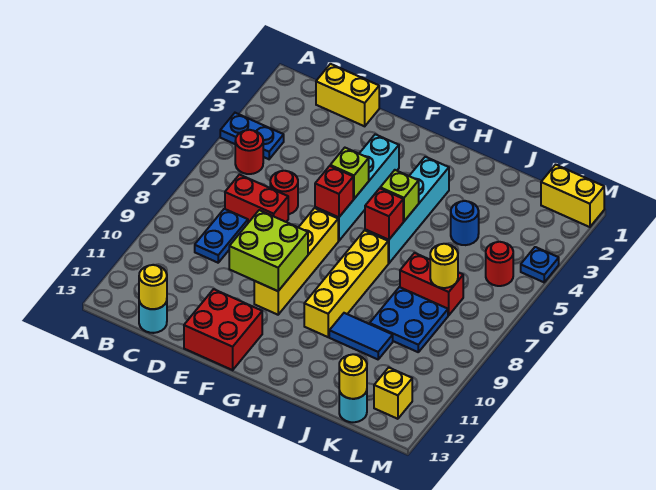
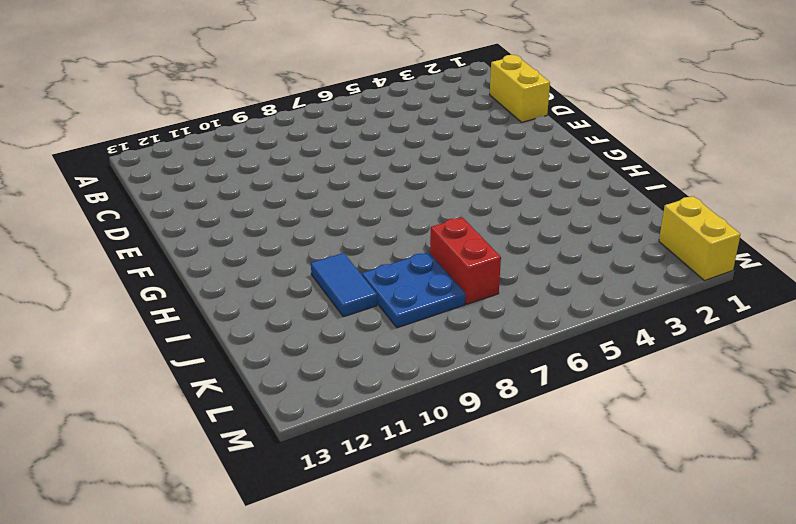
none -> blue plate A4:B4 level 1
none -> red round brick B5 level 1
none -> red brick C7:D7 level 1

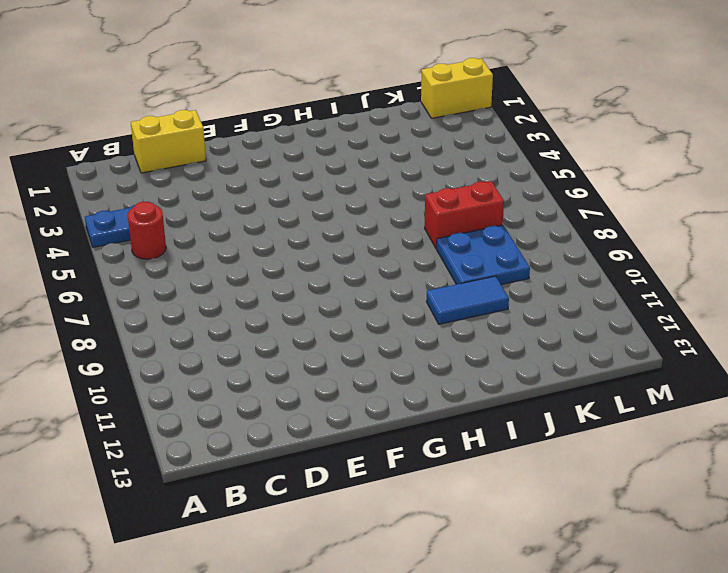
none -> red brick C7:D7 level 1
none -> blue plate C8:C9 level 1
none -> cyan round brick C13 level 1

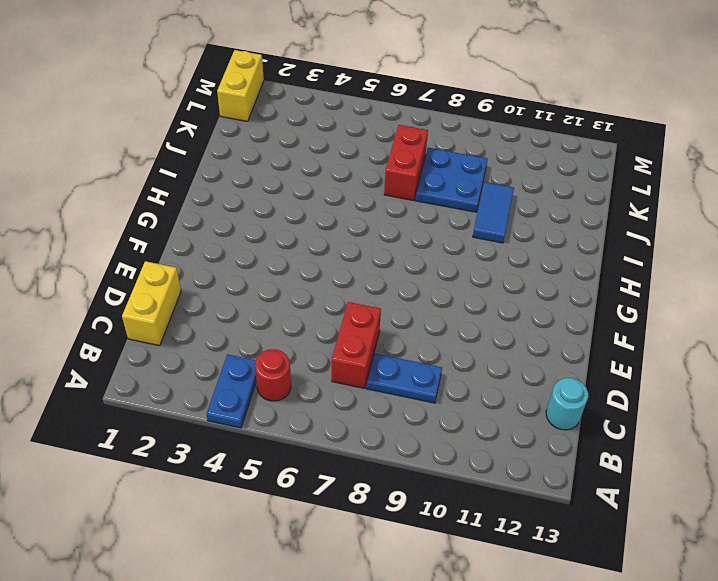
none -> red round brick D6 level 1
none -> red brick E12:F13 level 1
none -> cyan brick F3:F6 level 1

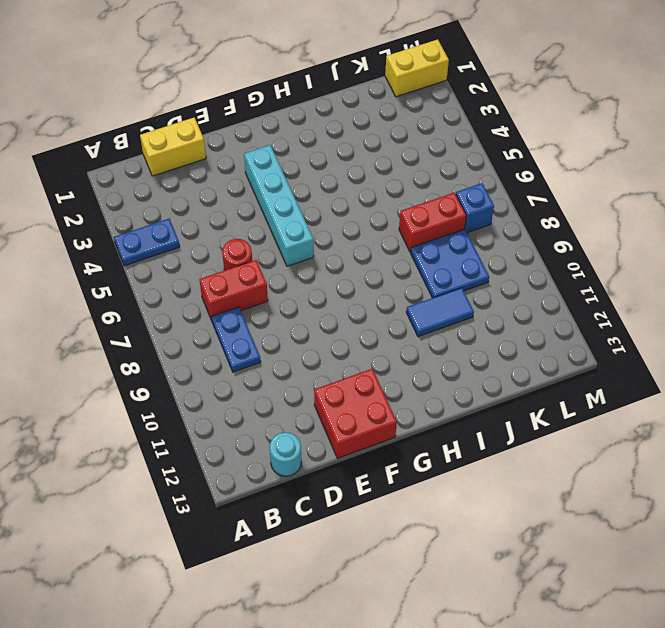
blue brick L7 level 1 -> none
none -> red round brick B5 level 1
none -> yellow brick F7:F10 level 1
none -> cyan brick H3:H6 level 1

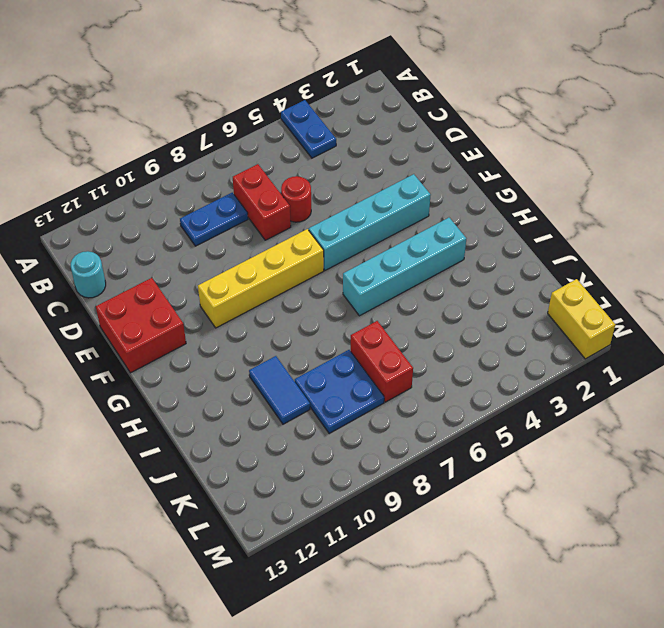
none -> red round brick B5 level 1
none -> yellow brick C1:D1 level 1
none -> yellow brick H7:H10 level 1

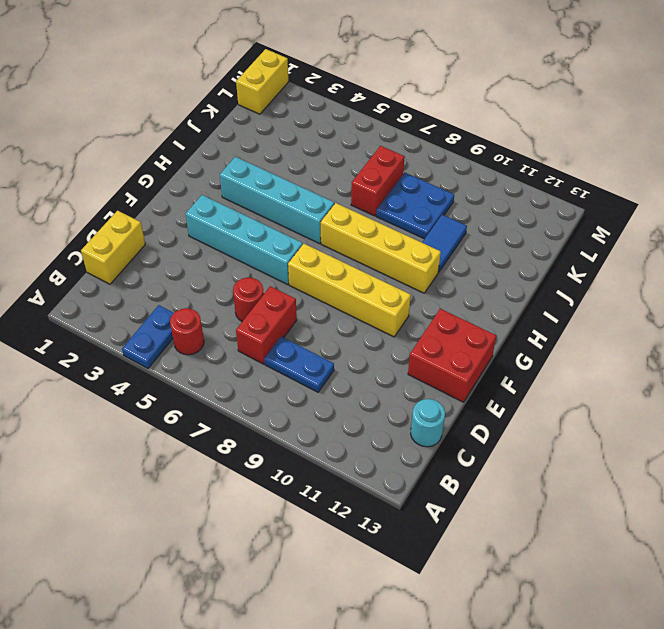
none -> blue round brick J4 level 1
none -> cyan round brick K13 level 1
none -> red round brick L5 level 1

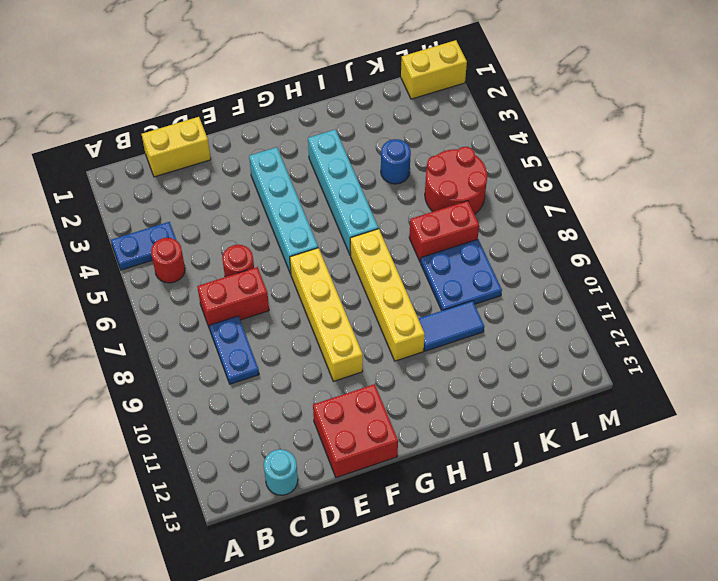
red round brick K5:L6 level 1 -> red round brick L5 level 1
none -> cyan round brick K13 level 1
none -> yellow brick L12 level 1
none -> blue plate M4 level 1

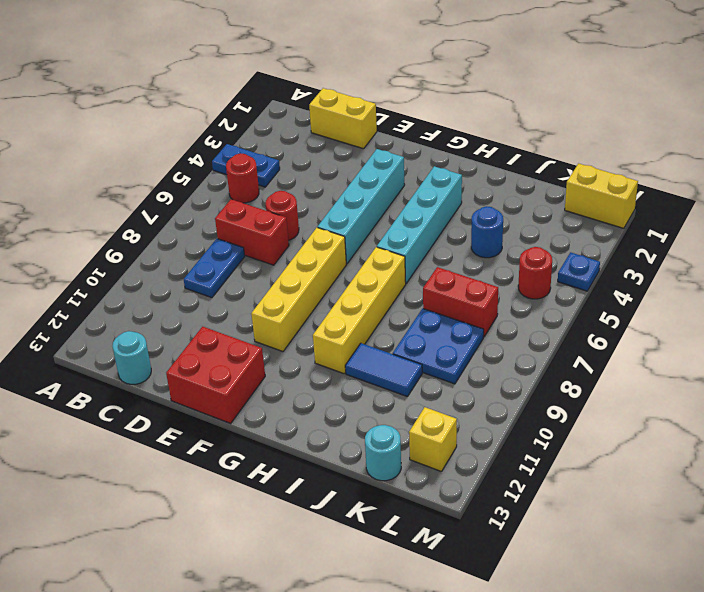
none -> yellow round brick C13 level 2
none -> lime brick E9:F10 level 2
none -> lime brick F5 level 2

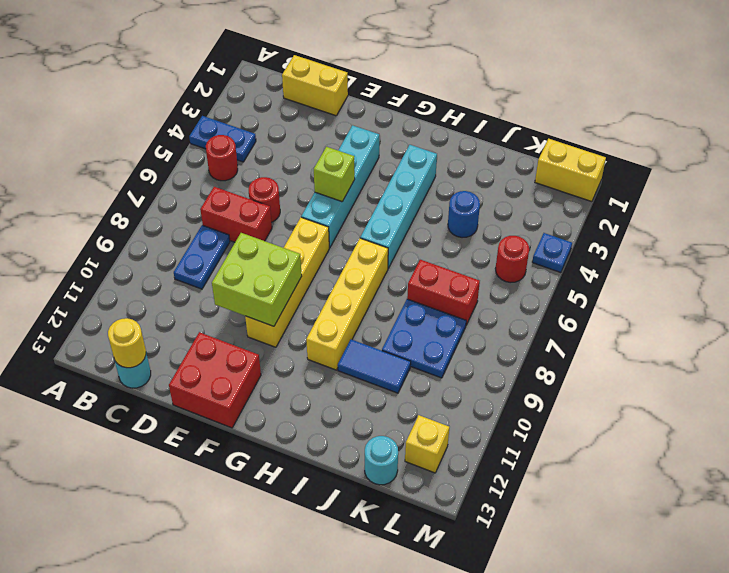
none -> red brick F6 level 2
none -> lime brick H5 level 2
none -> red brick H6 level 2

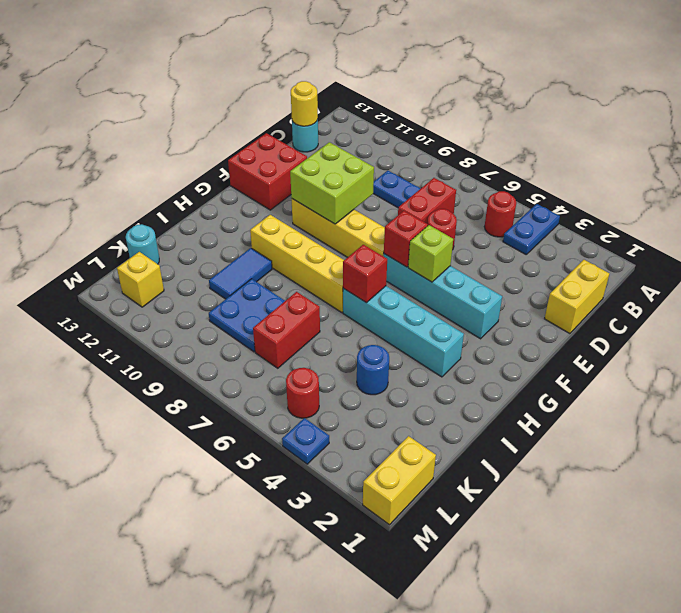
none -> lime brick H5 level 2
none -> yellow round brick K7 level 2
none -> yellow round brick K13 level 2

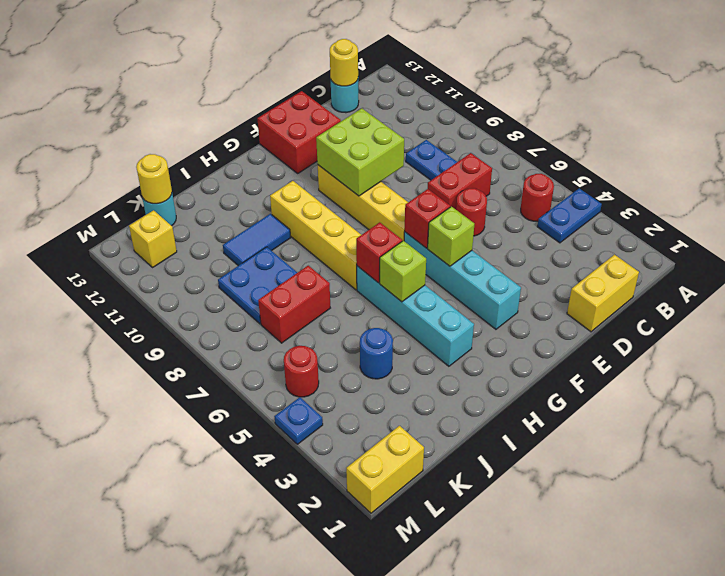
none -> yellow round brick K7 level 2

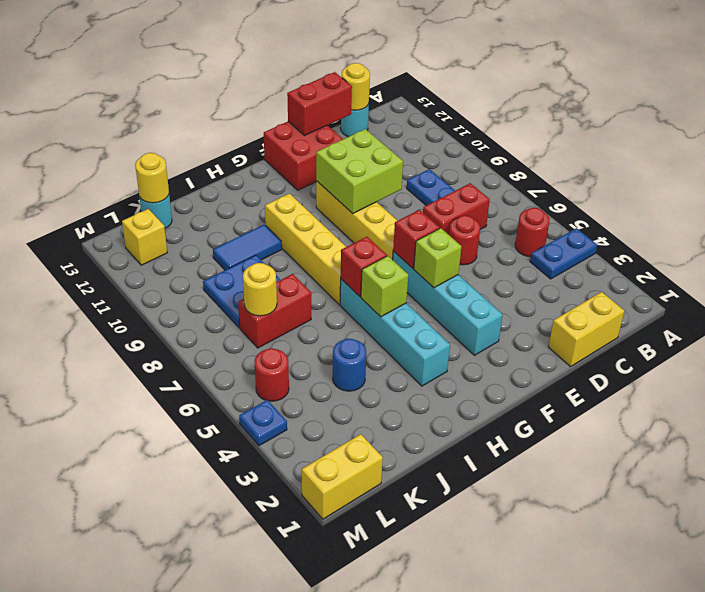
red brick D13:E13 level 2 -> none

